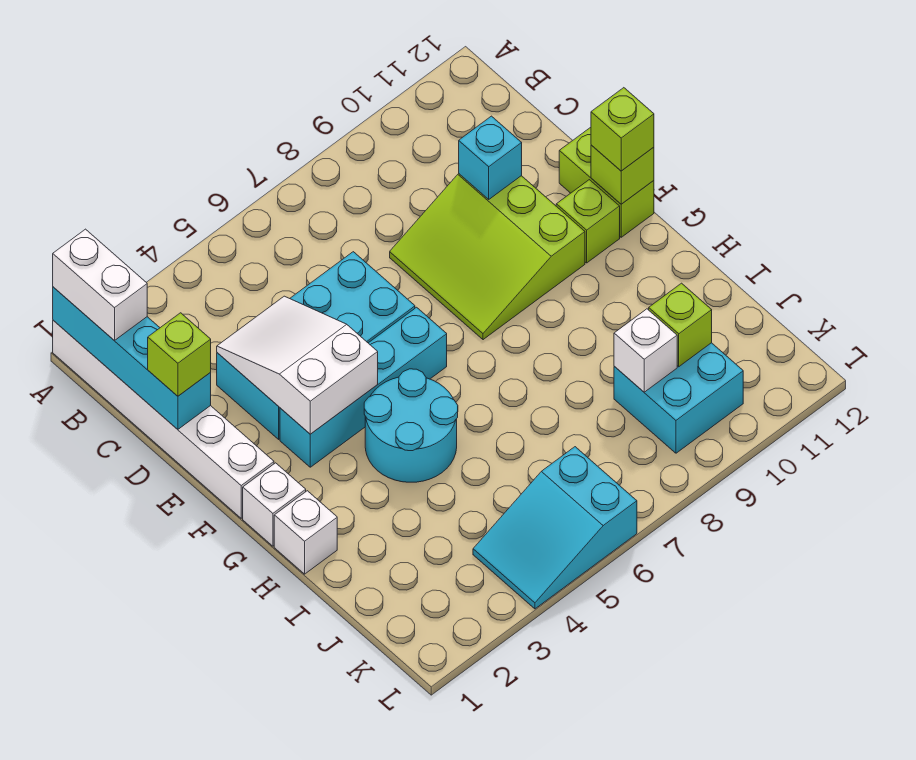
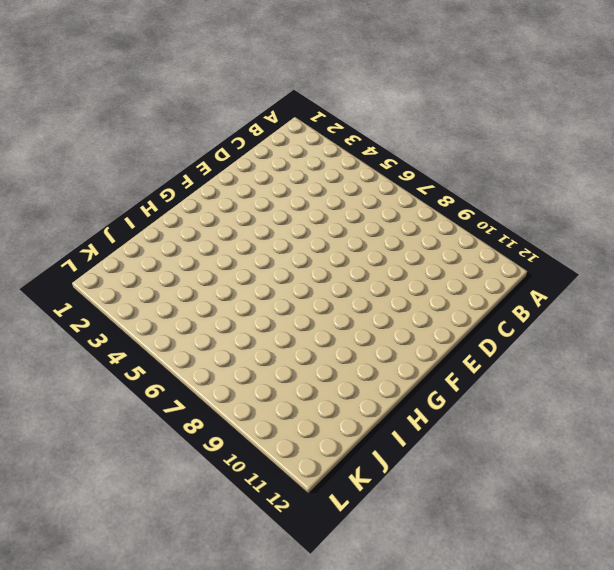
none -> white brick A1:F1 level 1
none -> cyan brick D3:E6 level 1
none -> lime slope D8:F10 level 1 top 10

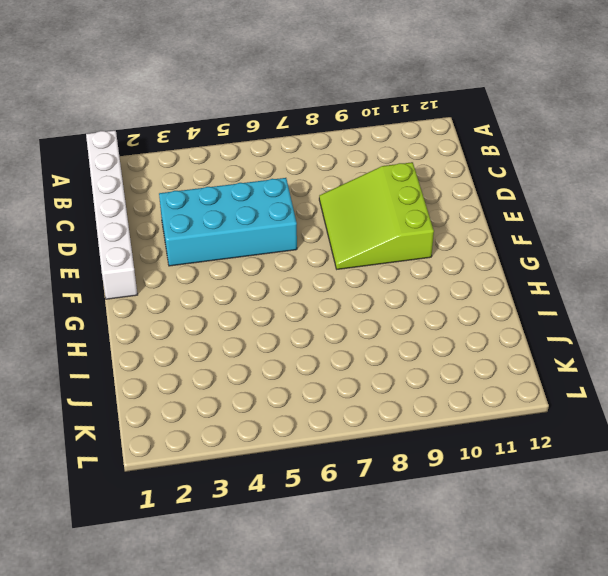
none -> lime brick E12:F12 level 1
none -> cyan brick F3:F6 level 1
none -> lime brick F11 level 1

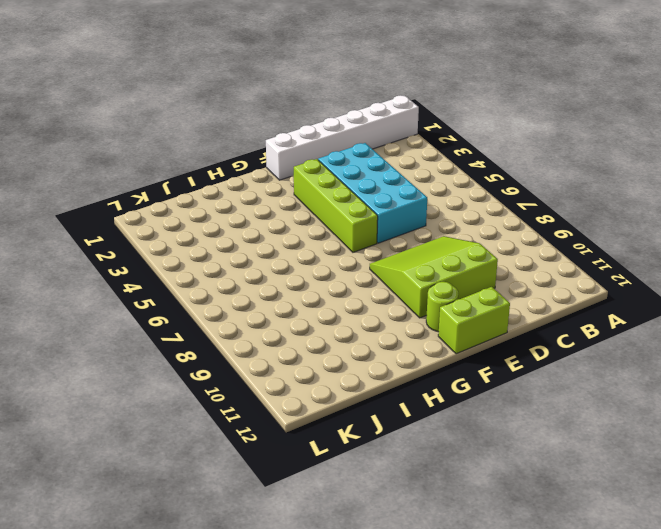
lime brick F3:F6 level 1 -> cyan brick F3:F6 level 1
lime round brick F11 level 1 -> lime brick F11 level 1
none -> white brick G1 level 1
none -> cyan round brick G4:H5 level 1
none -> white brick H1 level 1

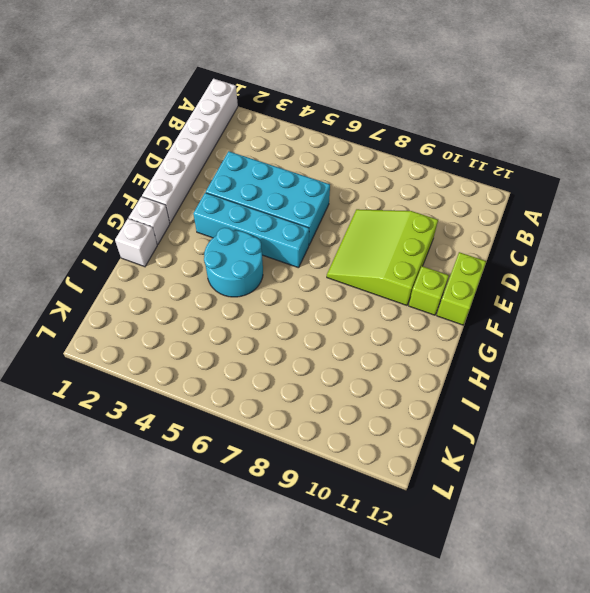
none -> cyan brick J9:K10 level 1
none -> cyan slope K4:L6 level 1 top 6
none -> cyan brick A1:D1 level 2

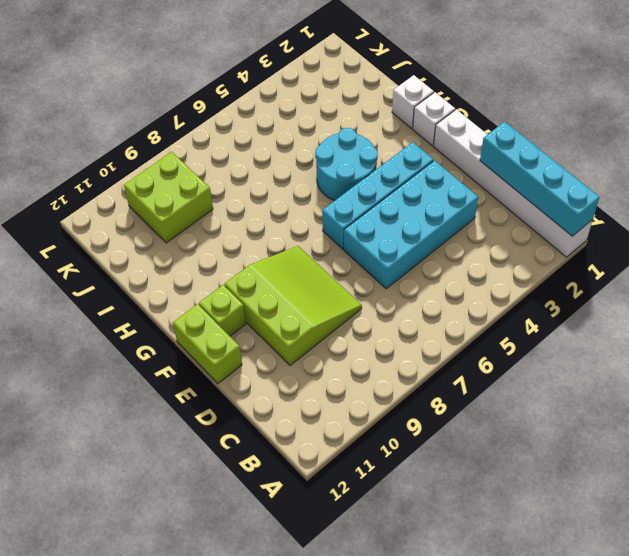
lime brick J9:K10 level 1 -> cyan brick J9:K10 level 1
none -> cyan slope K4:L6 level 1 top 6
none -> white slope D3:F4 level 2 top F
none -> cyan brick D10 level 2

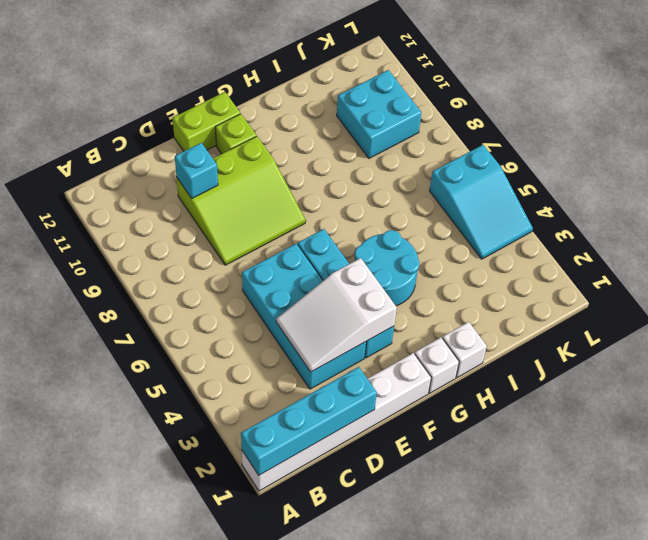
none -> lime brick F12 level 2
none -> white brick J9 level 2
none -> lime brick J10 level 2

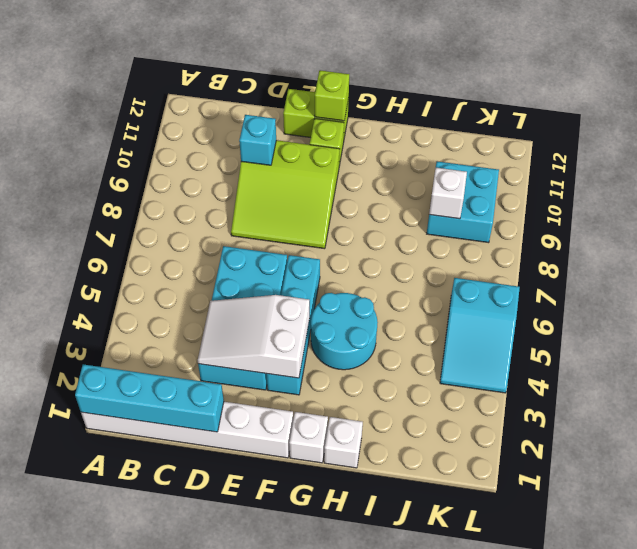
none -> lime brick J10 level 2
none -> white brick A1:B1 level 3
none -> lime brick D1 level 3

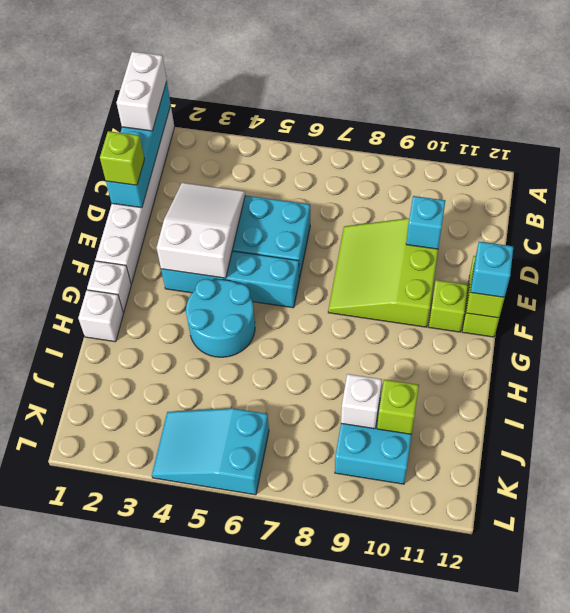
cyan brick F12 level 3 -> lime brick F12 level 3

